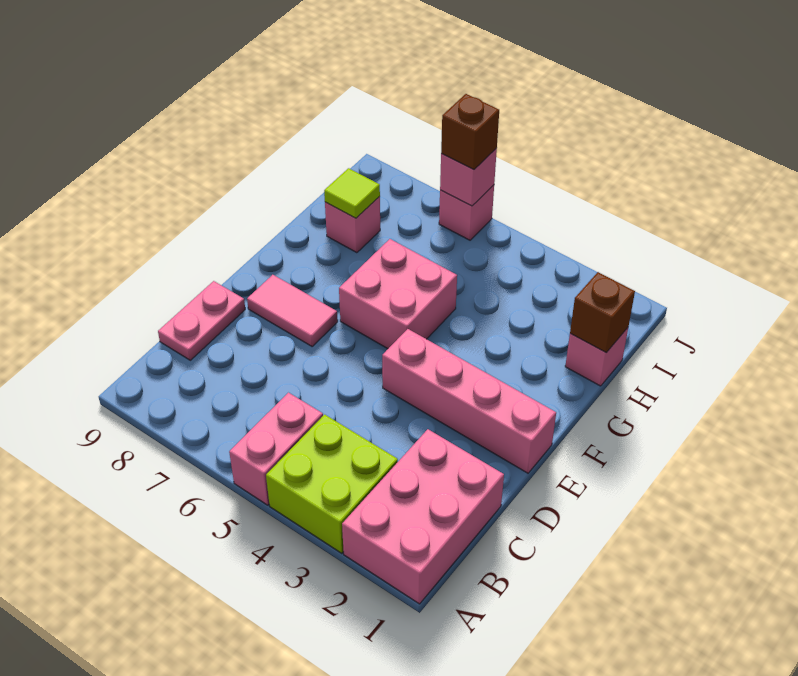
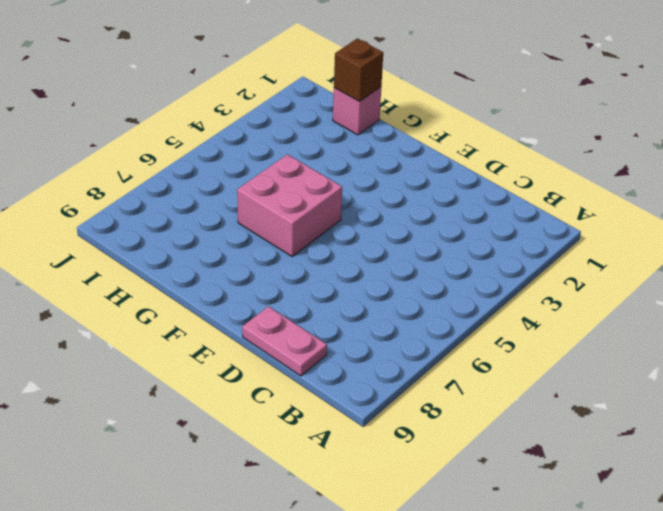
none -> pink brick A1:C2 level 1
none -> lime brick A3:B4 level 1
none -> pink brick A5:B5 level 1

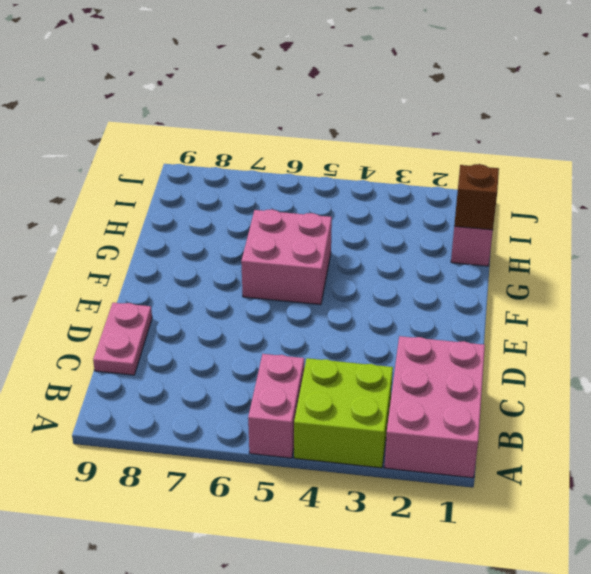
none -> pink brick E1:E4 level 1
none -> pink tile E7:E8 level 1
none -> pink brick H8 level 1

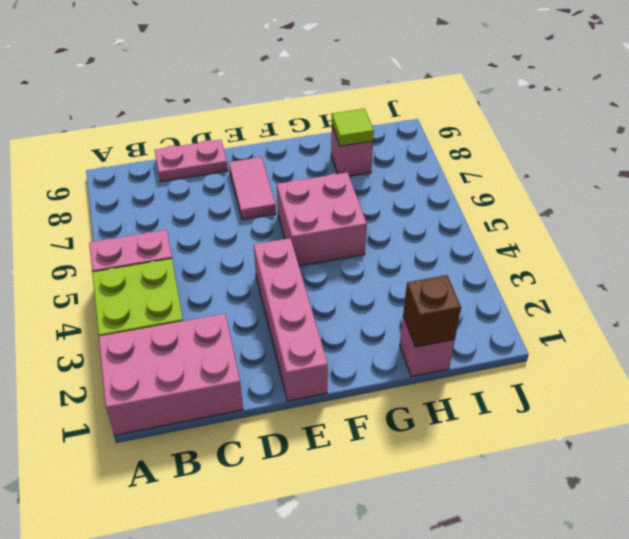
none -> pink brick J6 level 1
none -> pink brick J6 level 2
none -> brown brick J6 level 3

